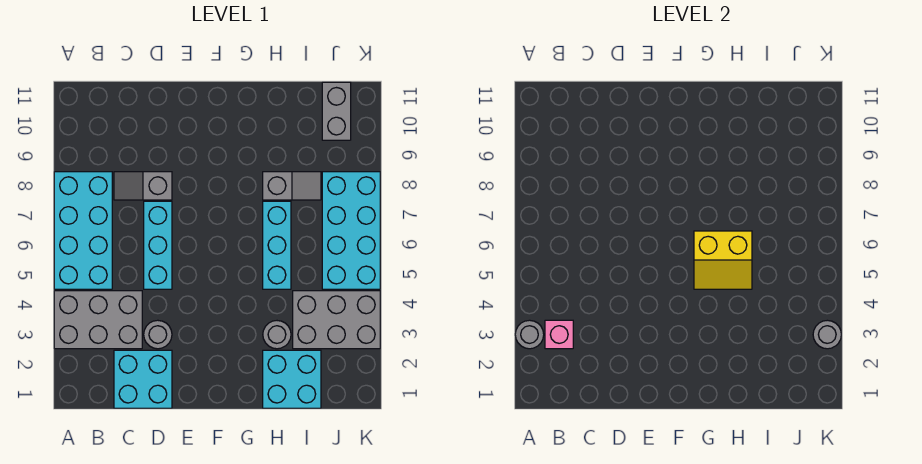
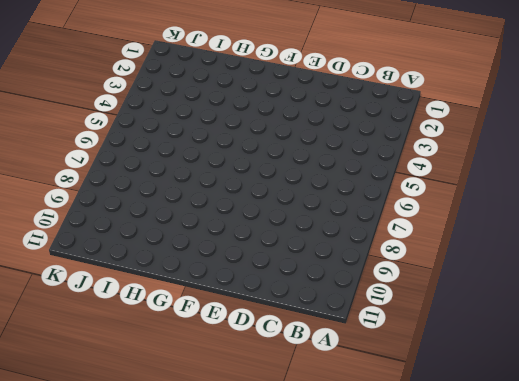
none -> grey brick A3:C4 level 1
none -> cyan brick A5:B8 level 1
none -> cyan brick C1:D2 level 1

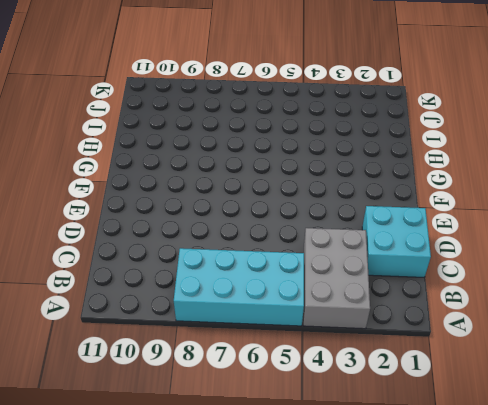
none -> grey slope C8:D8 level 1 top D
none -> grey round brick D3 level 1
none -> cyan brick D5:D7 level 1

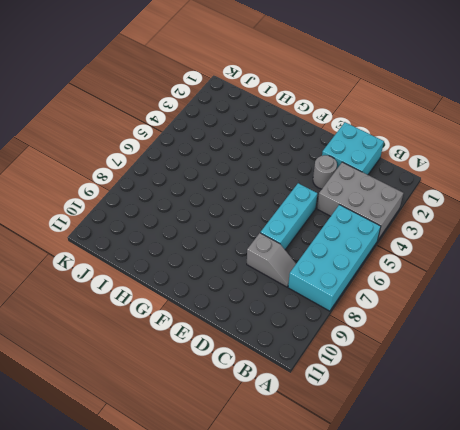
none -> cyan brick H1:I2 level 1
none -> grey round brick H3 level 1
none -> cyan brick H5:H7 level 1

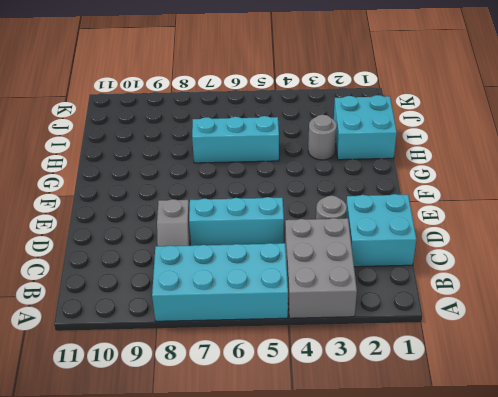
none -> grey slope H8:I8 level 1 top H
none -> grey brick I3:K4 level 1
none -> cyan brick J5:K8 level 1

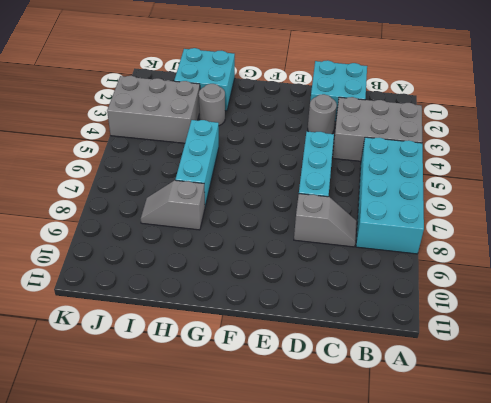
none -> cyan brick J5:K8 level 1
none -> grey brick J10:J11 level 1
none -> grey round brick A3 level 2

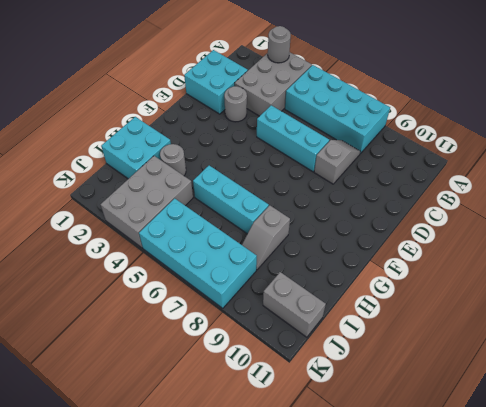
none -> pink brick B3 level 2
none -> yellow slope G5:H6 level 2 top 6
none -> grey round brick K3 level 2

